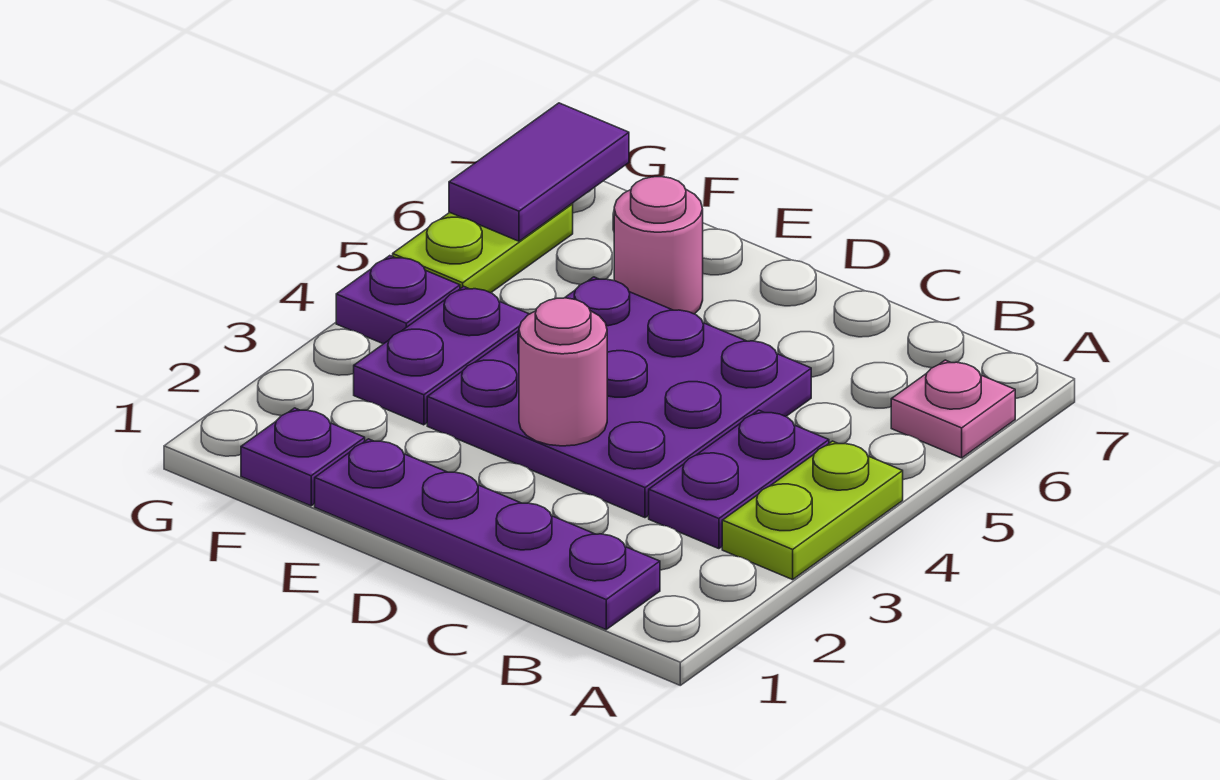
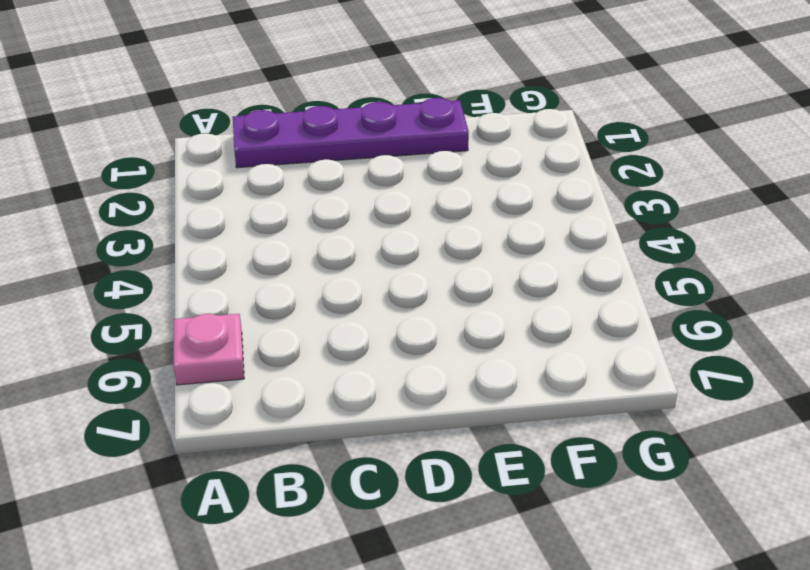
none -> lime plate A3:A4 level 1
none -> purple plate B3:B4 level 1
none -> purple plate C3:E5 level 1

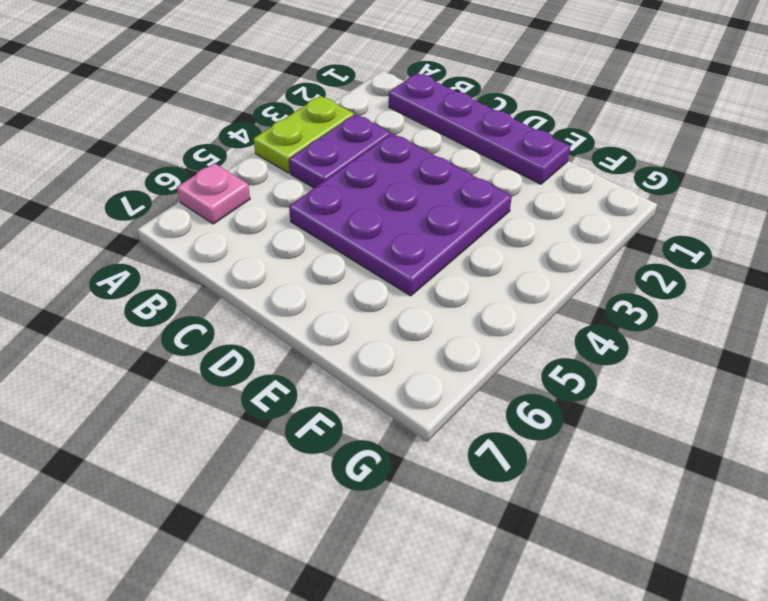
none -> pink round brick E6 level 1
none -> purple plate F1 level 1
none -> purple plate F3:F4 level 1

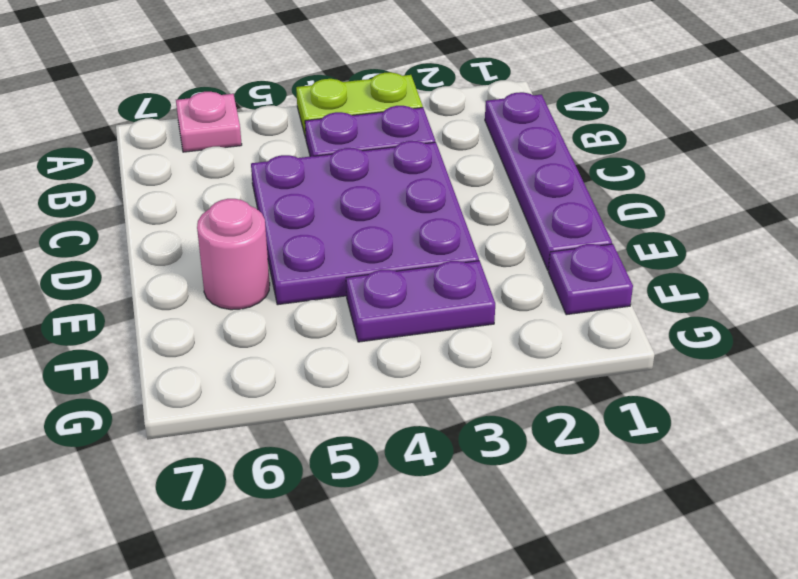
none -> purple plate G4 level 1
none -> lime plate G5:G6 level 1
none -> pink round brick D3 level 2

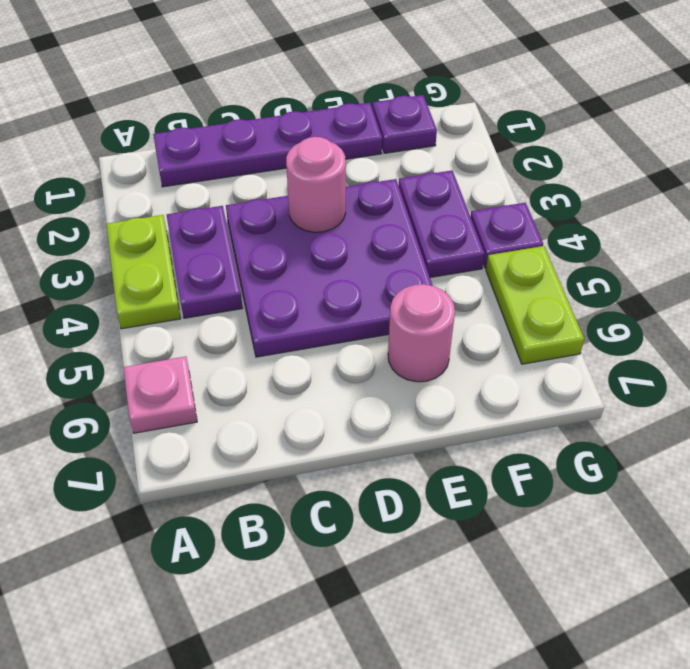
none -> purple tile G6:G7 level 2

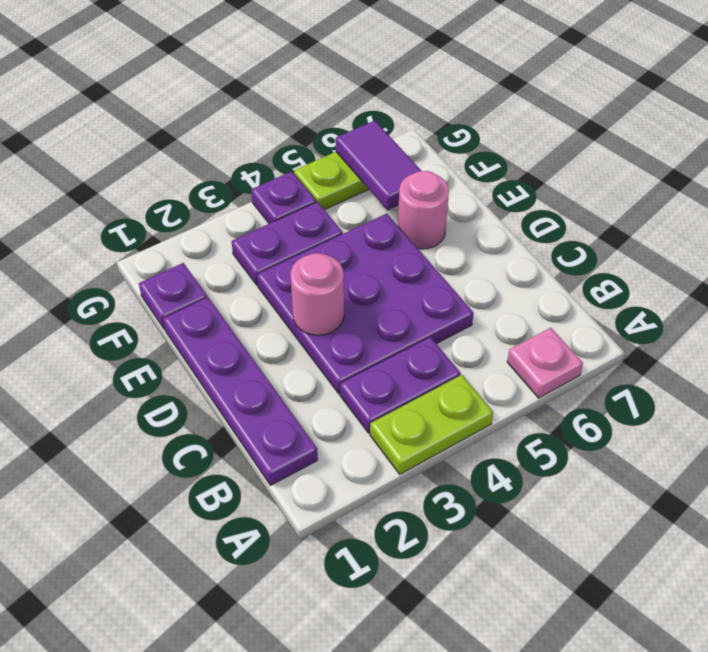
purple tile F6:G6 level 2 -> purple tile G6:G7 level 2

